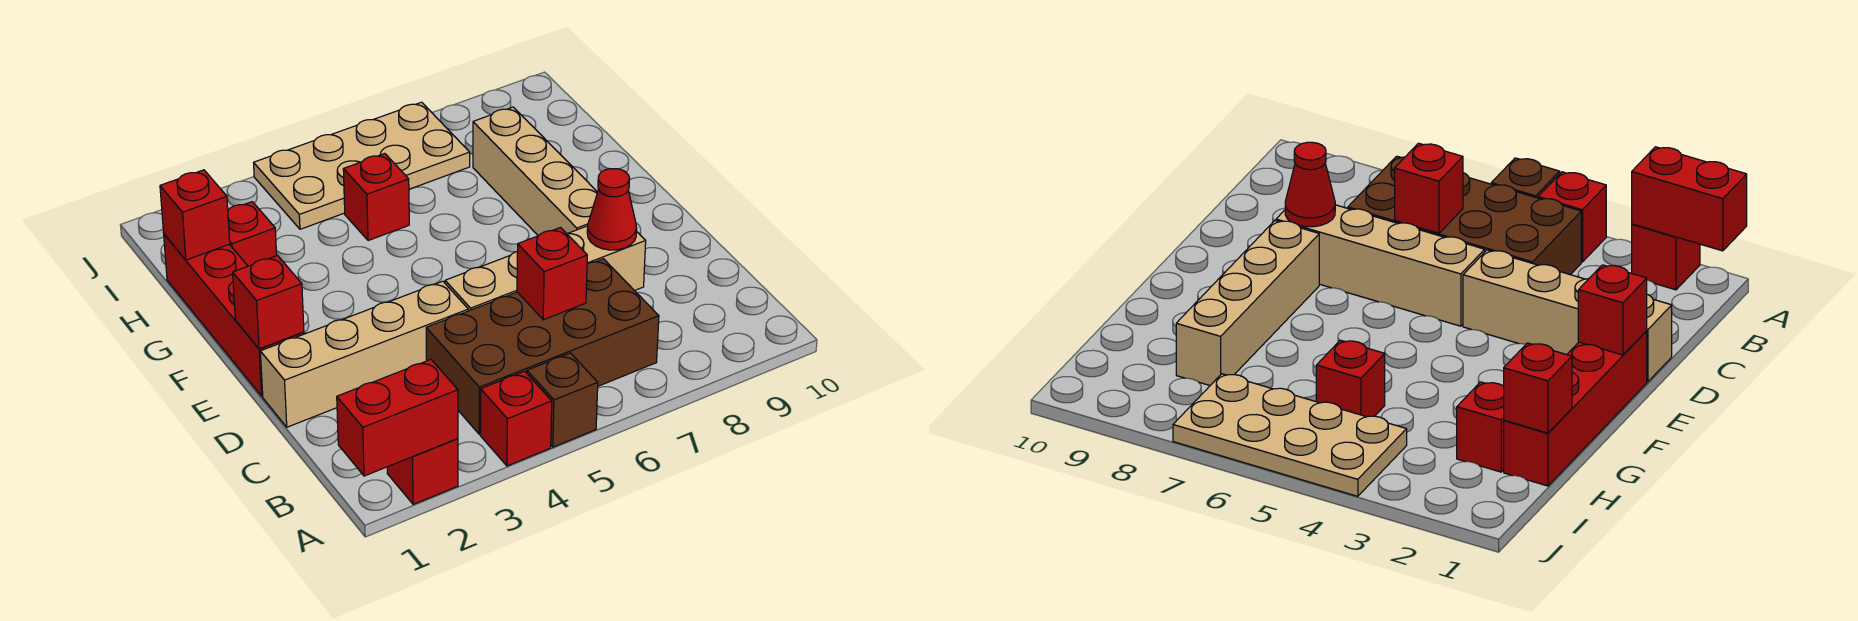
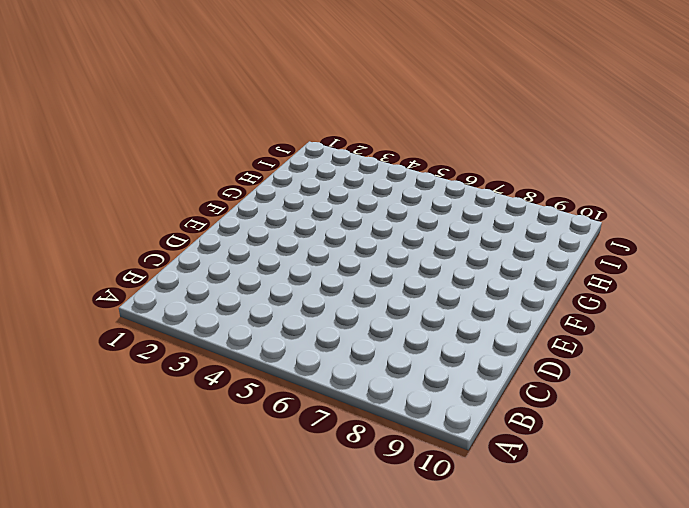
none -> red brick A2 level 1
none -> red brick A4 level 1
none -> brown brick A5 level 1

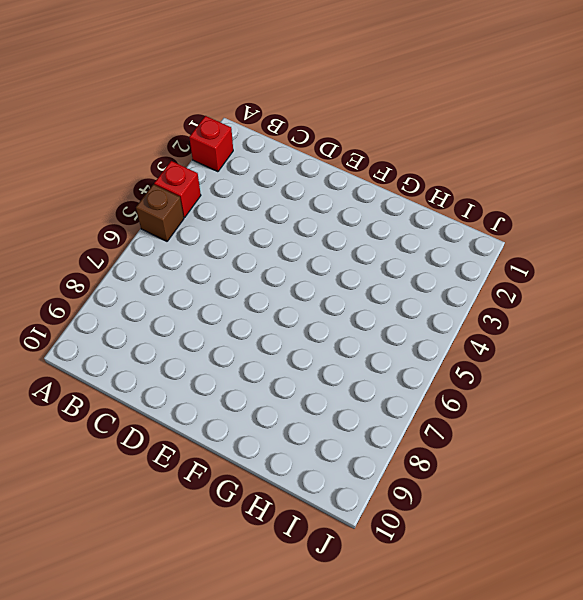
none -> brown brick B4:C7 level 1
none -> tan brick D1:D4 level 1
none -> tan brick D5:D8 level 1

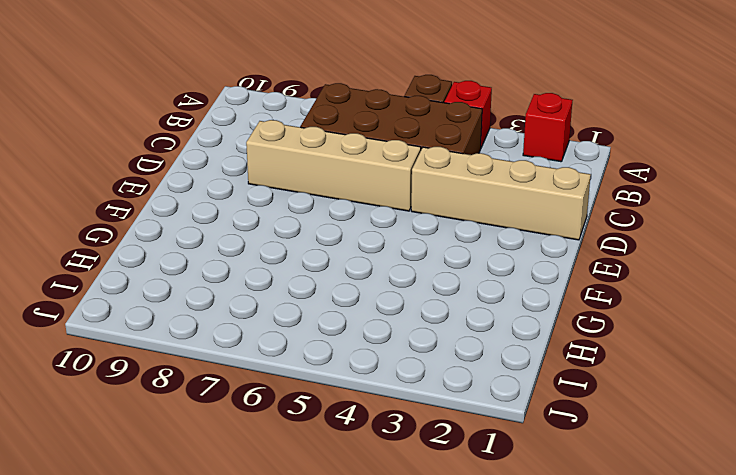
none -> red brick E1:H1 level 1
none -> tan brick E8:H8 level 1
none -> red brick H2 level 1

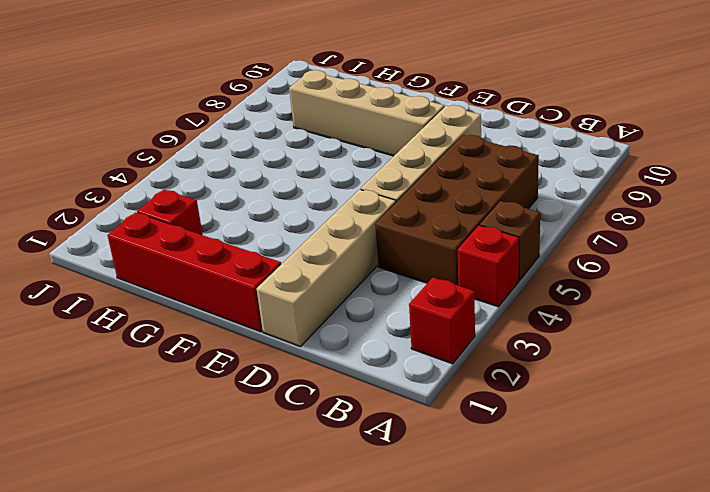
none -> red brick H5 level 1
none -> tan plate I4:J7 level 1
none -> red brick A1:A2 level 2

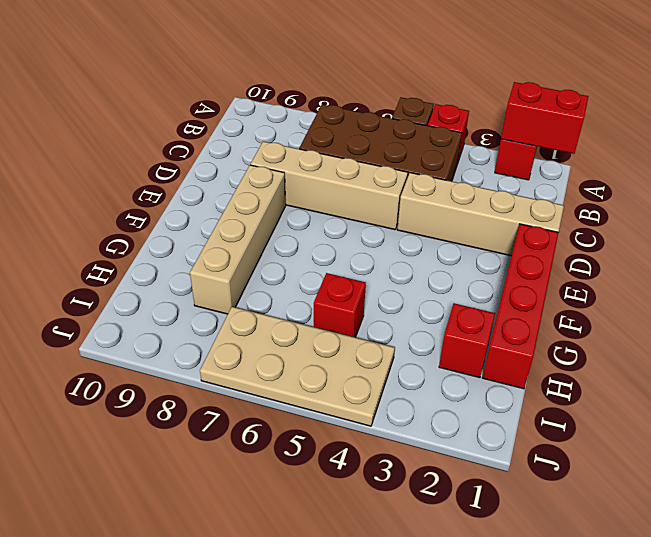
none -> red brick C6 level 2
none -> red cone D8 level 2
none -> red brick E1 level 2

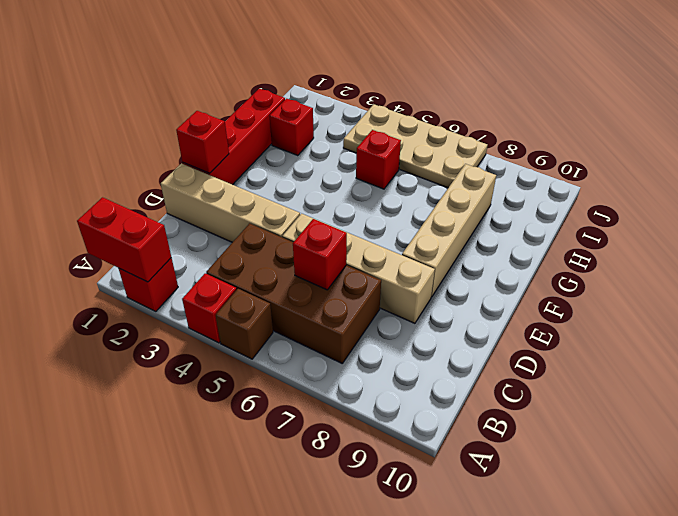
none -> red cone D8 level 2
none -> red brick H1 level 2

